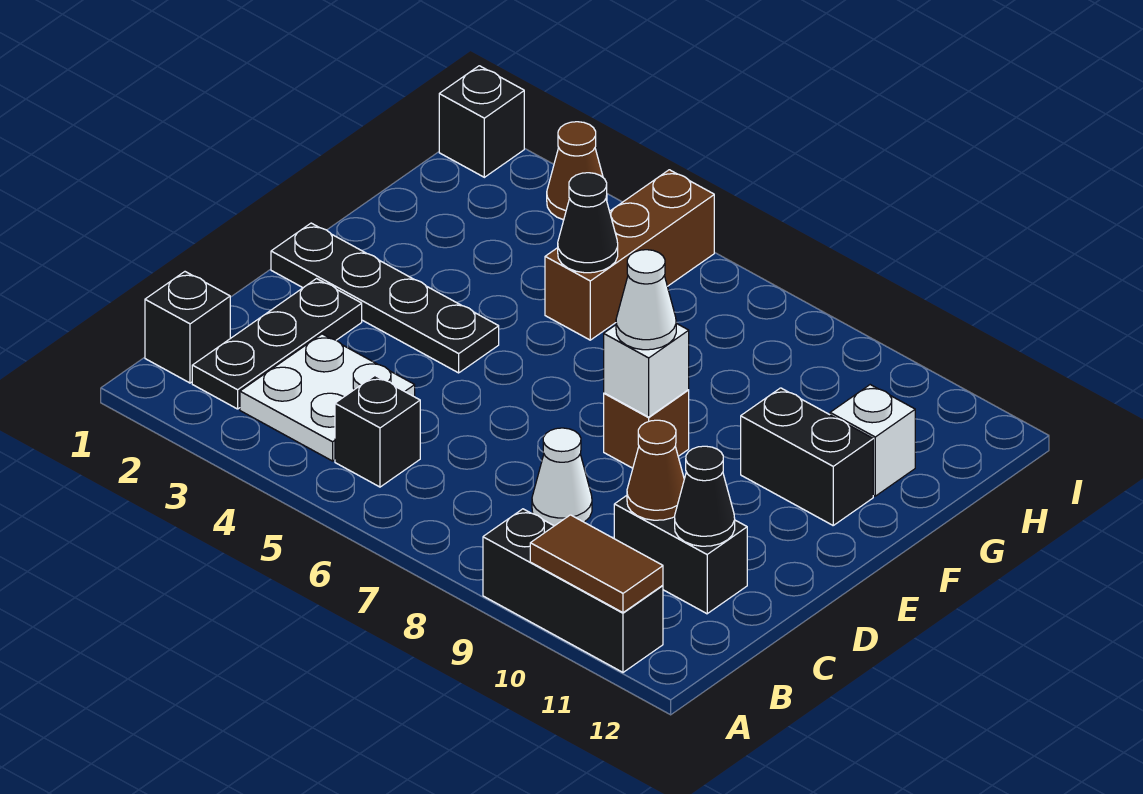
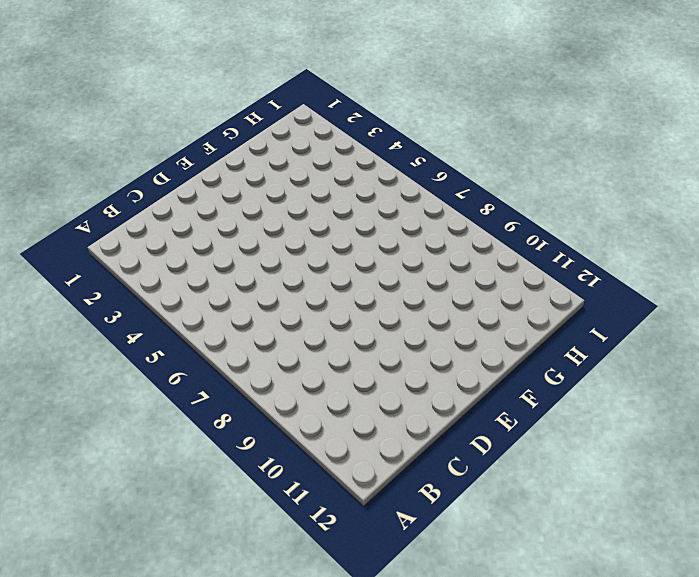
none -> black brick A9:A11 level 1
none -> black brick B1 level 1
none -> black plate B2:D2 level 1

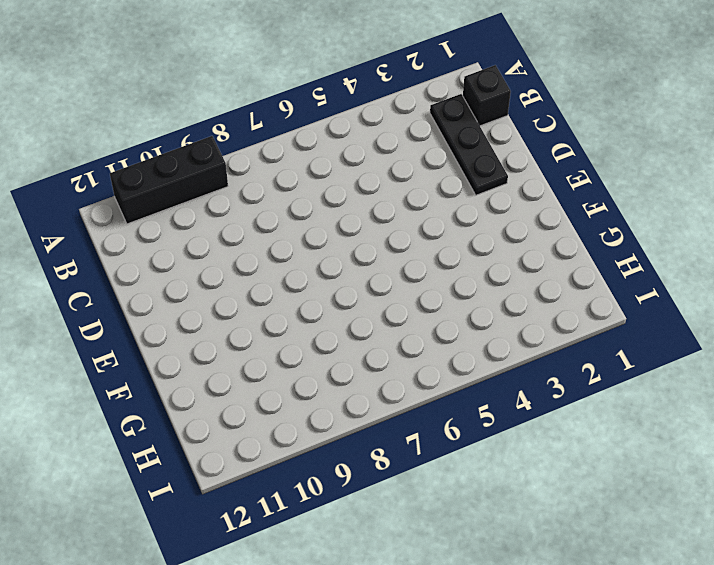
none -> white plate B3:C4 level 1
none -> black brick B5 level 1
none -> white cone C8 level 1

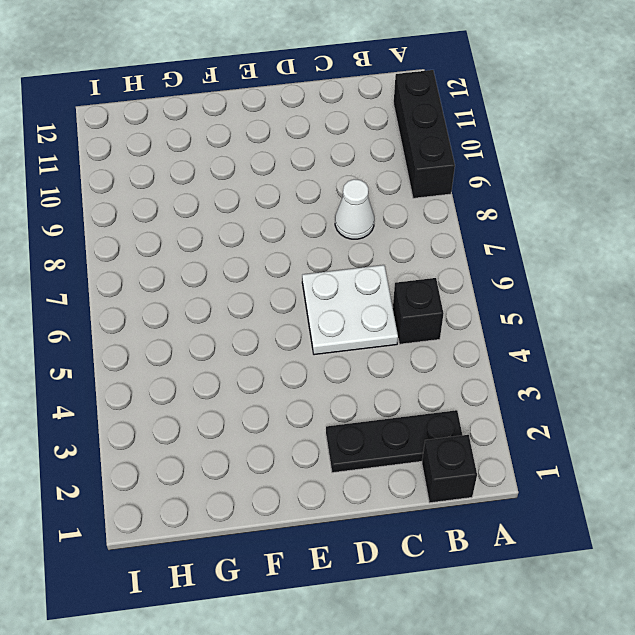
white plate C5:D6 level 1 -> white plate B3:C4 level 1
none -> black brick C10:C11 level 1
none -> black plate E1:E4 level 1
none -> brown brick E8 level 1

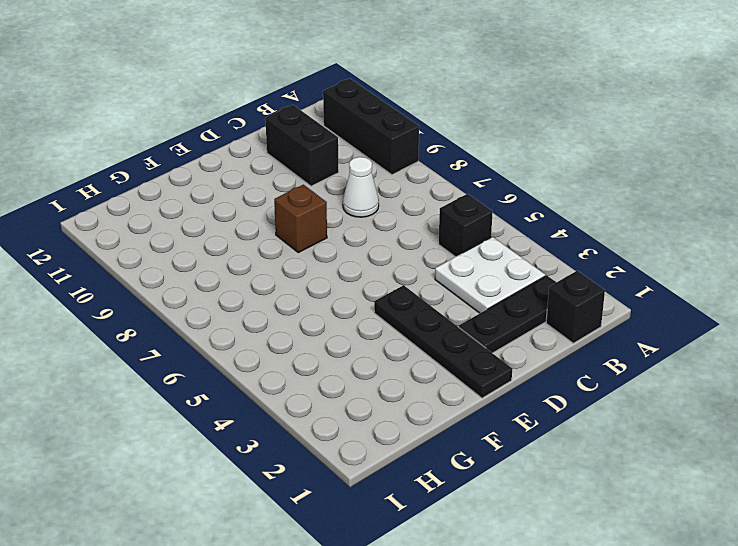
none -> black brick F10:F11 level 1
none -> brown brick G5:I5 level 1
none -> white brick G11 level 1

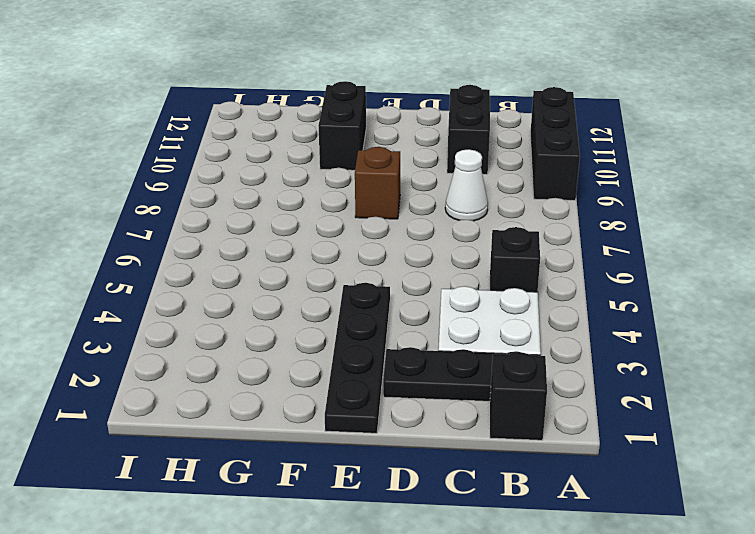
none -> brown brick G5:I5 level 1
none -> white brick G11 level 1
none -> black brick I1 level 1

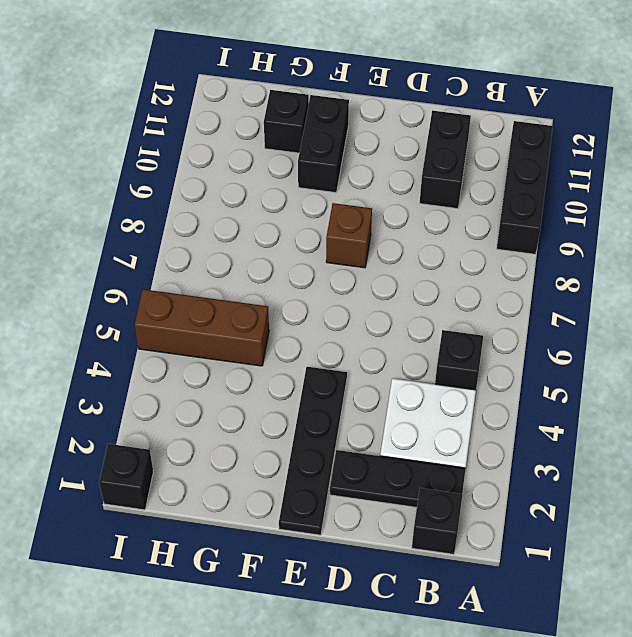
black brick G11 level 1 -> white brick G11 level 1
none -> white cone C8 level 1
none -> brown cone I3 level 1
none -> brown tile A10:A11 level 2

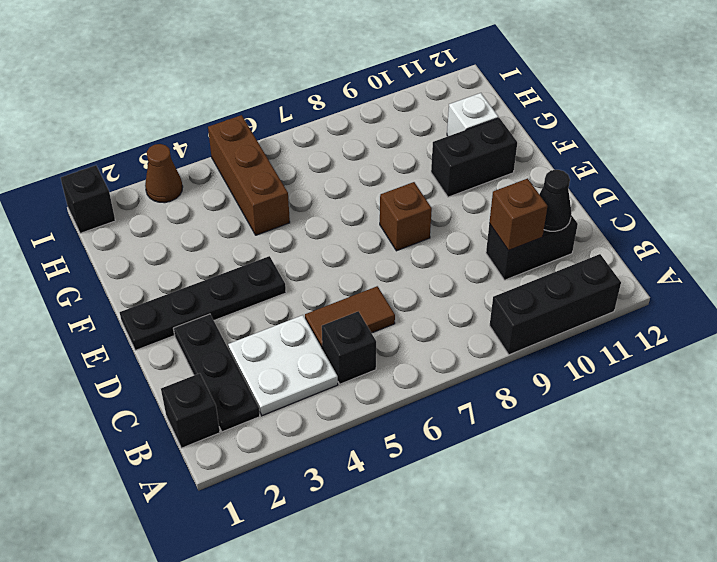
brown tile C5:C6 level 1 -> brown tile A10:A11 level 2
brown brick C10 level 2 -> brown cone C10 level 2
none -> white cone C8 level 1
none -> white brick E8 level 2
none -> black cone G5 level 2

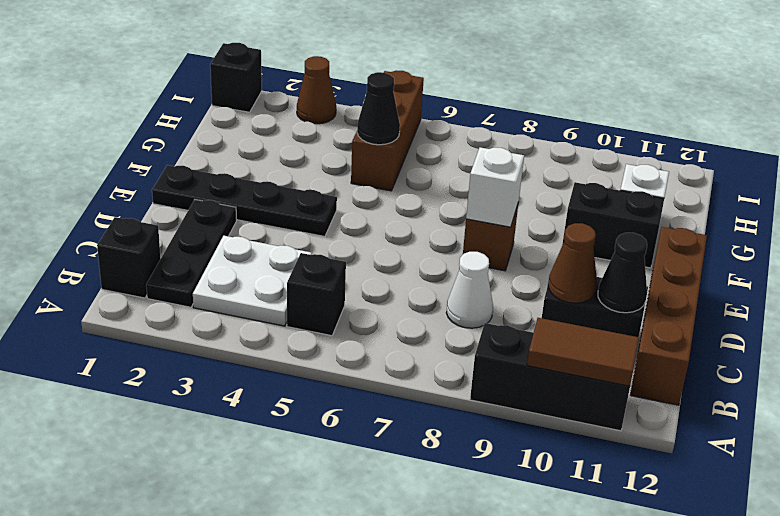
brown brick B12:E12 level 1 -> none
none -> white cone E8 level 3

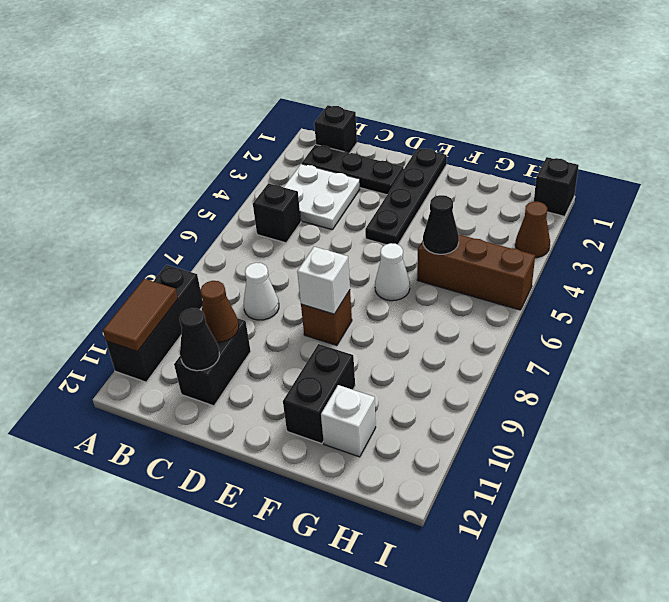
white cone F6 level 1 -> white cone E8 level 3

